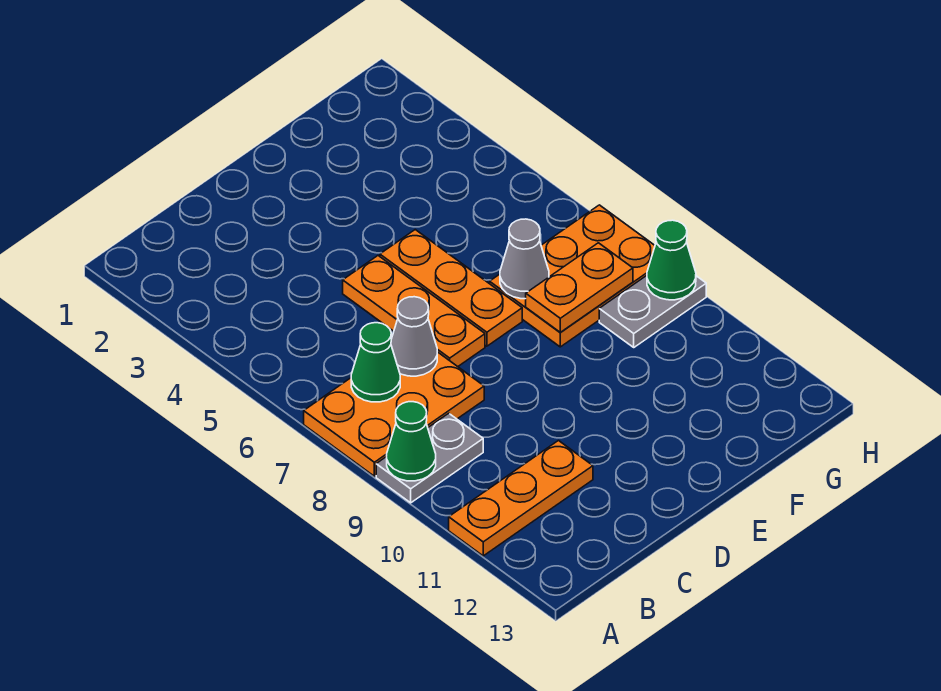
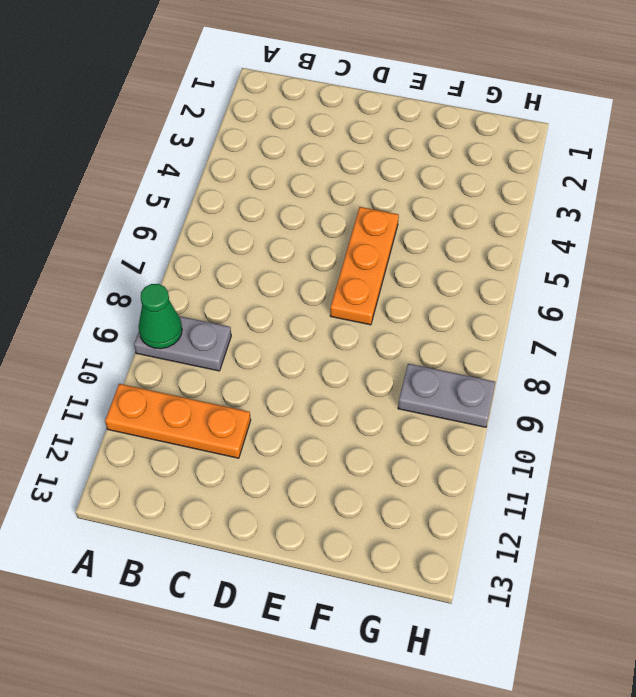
none -> orange plate A7:C8 level 1
none -> orange plate D5:D7 level 1
none -> orange plate F7:H8 level 1

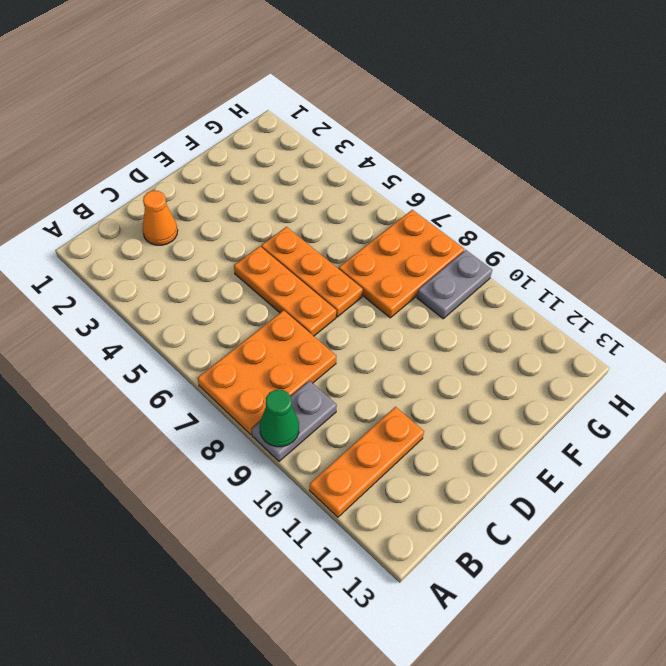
orange cone C2 level 1 -> none
none -> green cone B7 level 2
none -> grey cone C7 level 2
none -> grey cone F7 level 2

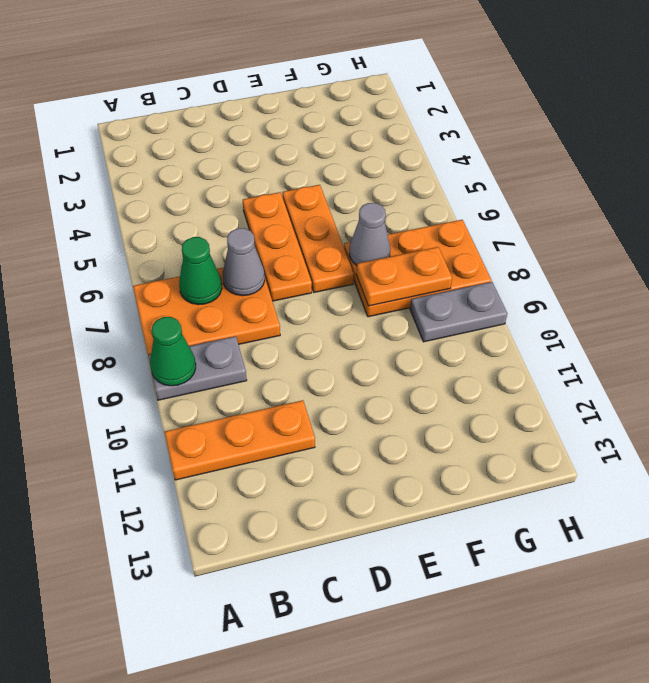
none -> green cone H9 level 2

